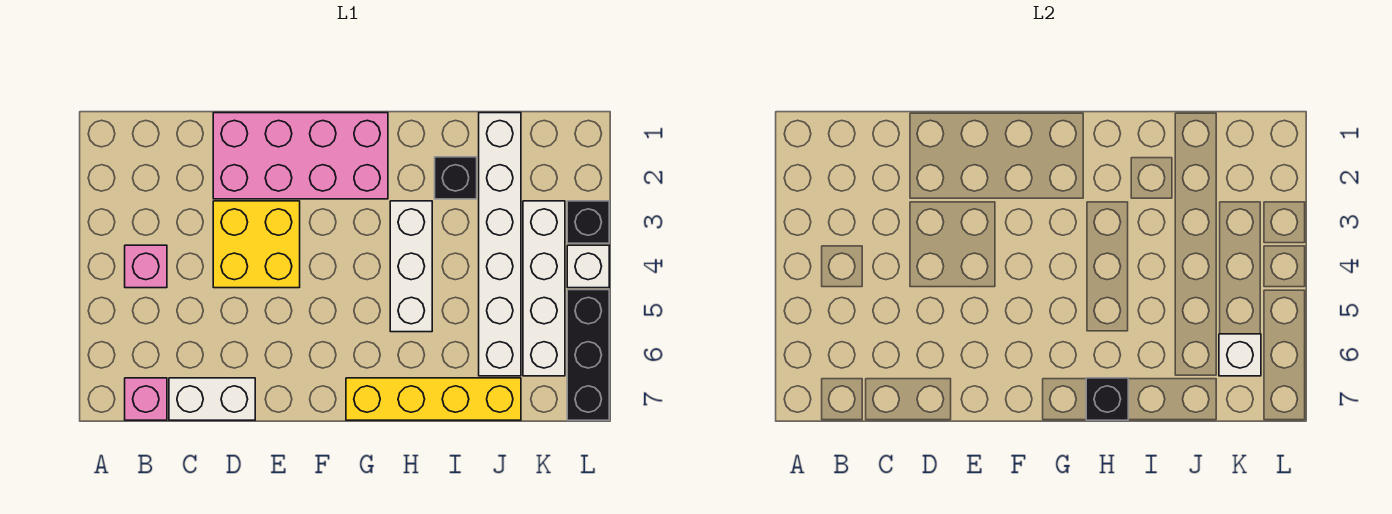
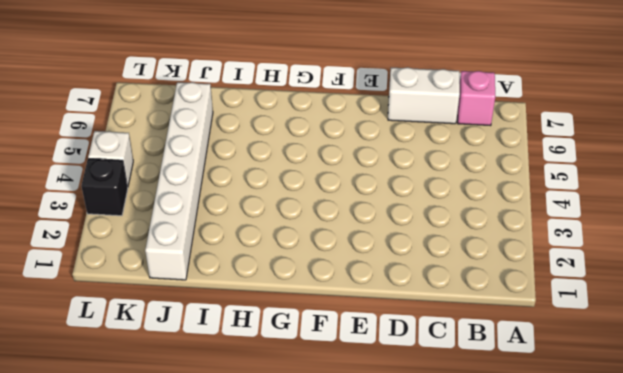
none -> pink brick B4 level 1
none -> pink brick D1:G2 level 1
none -> yellow brick D3:E4 level 1

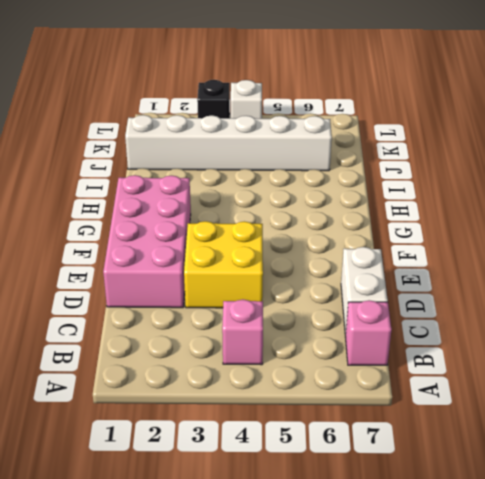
none -> yellow brick G7:J7 level 1
none -> white brick H3:H5 level 1
none -> black brick I2 level 1

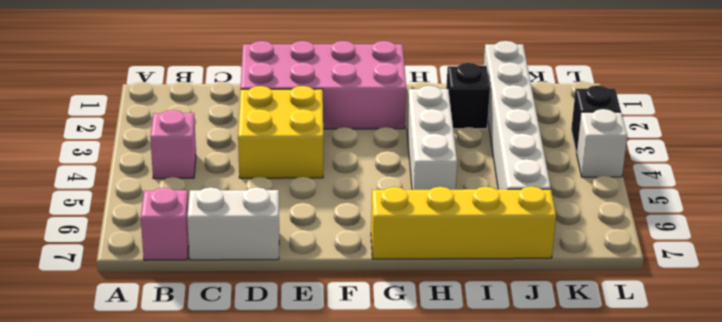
none -> white brick K3:K6 level 1
none -> black brick L5:L7 level 1
none -> black brick H7 level 2

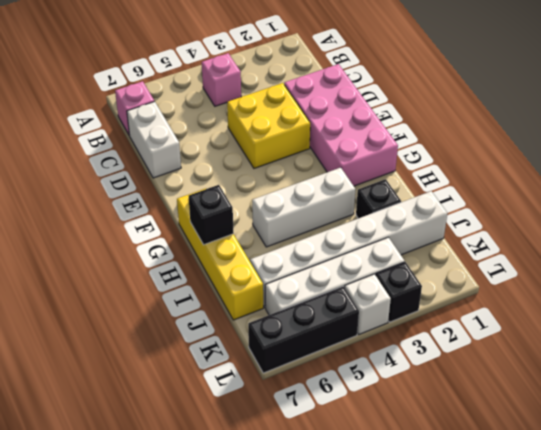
none -> white brick K6 level 2

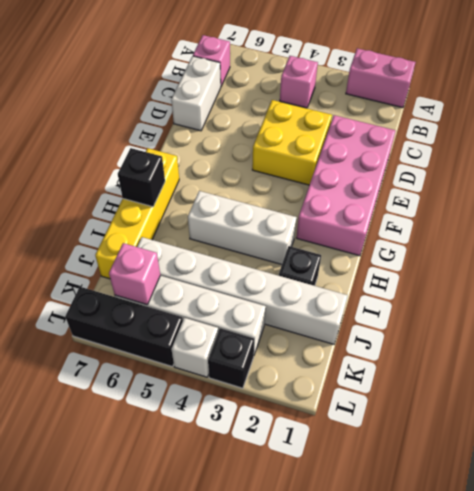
pink brick A1:A2 level 1 -> none
pink brick K6 level 2 -> white brick K6 level 2

